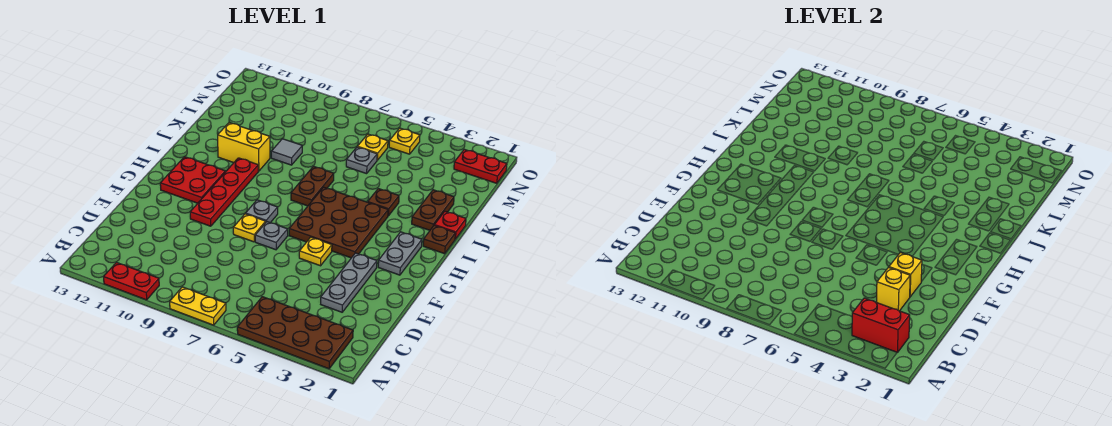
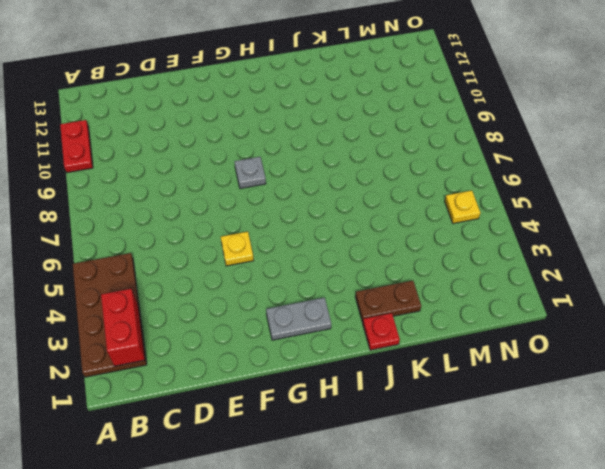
none -> yellow plate A7:A8 level 1
none -> grey plate D3:F3 level 1
none -> grey plate F7 level 1

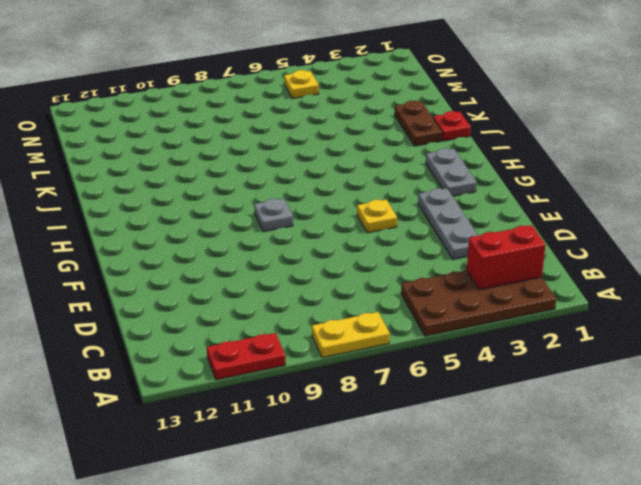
none -> grey plate F7 level 1
none -> yellow plate F8 level 1
none -> red plate F10:I10 level 1

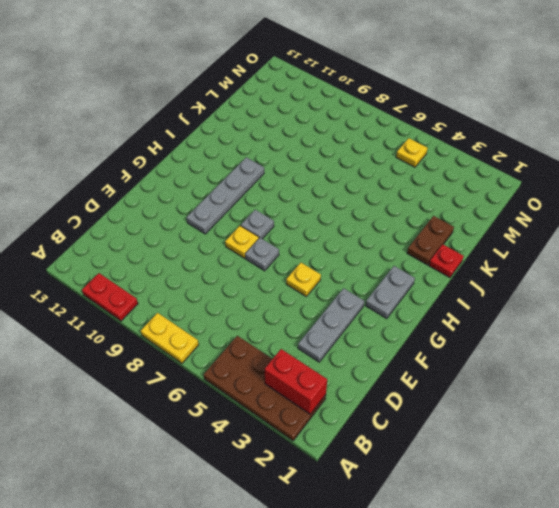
grey plate F10:I10 level 1 -> red plate F10:I10 level 1
none -> brown plate G4:I6 level 1
none -> red plate G11:H12 level 1
none -> brown plate I1 level 1

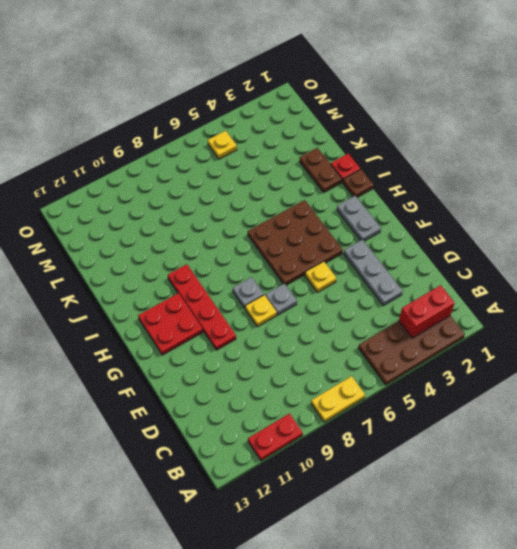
none -> brown plate I7:J7 level 1
none -> brown plate J4 level 1
none -> yellow brick J10:J11 level 1

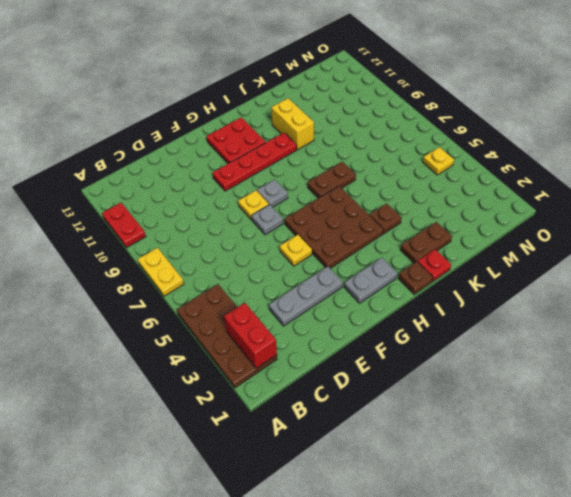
none -> grey tile K9 level 1
none -> grey plate L6 level 1
none -> yellow plate M6 level 1

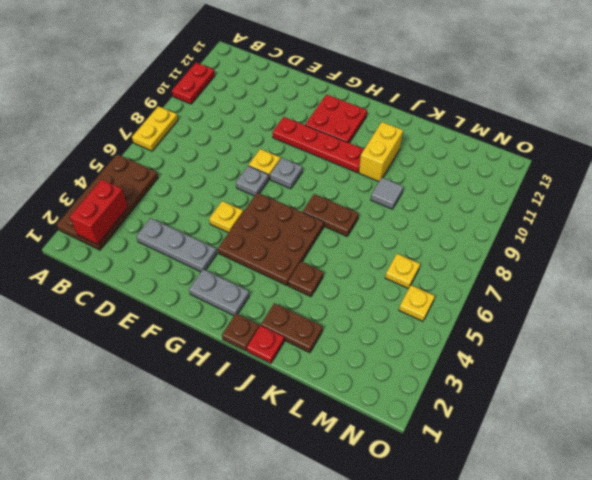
none -> grey plate L6 level 1
none -> red plate N1:N2 level 1
none -> yellow brick D3 level 2

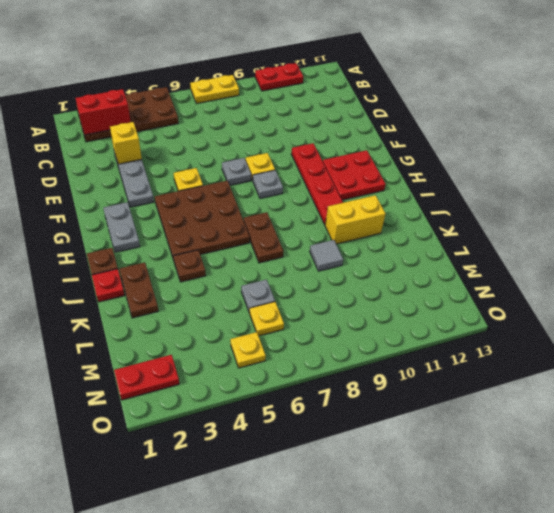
none -> yellow brick E3 level 2

